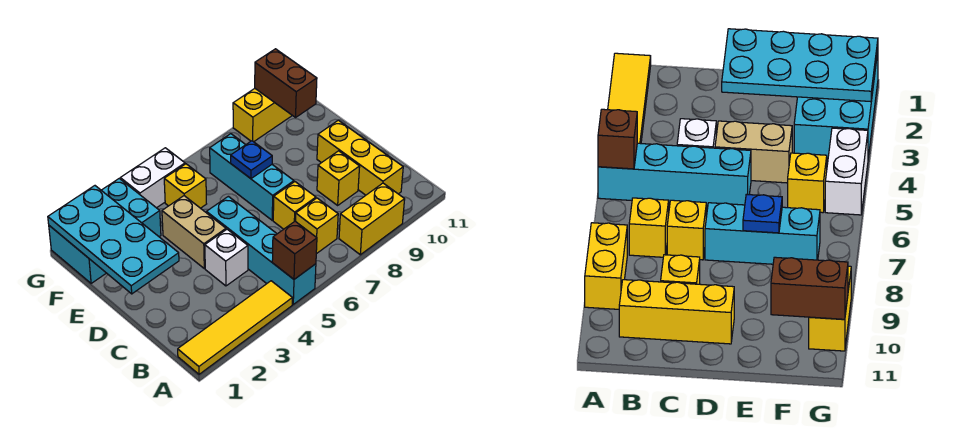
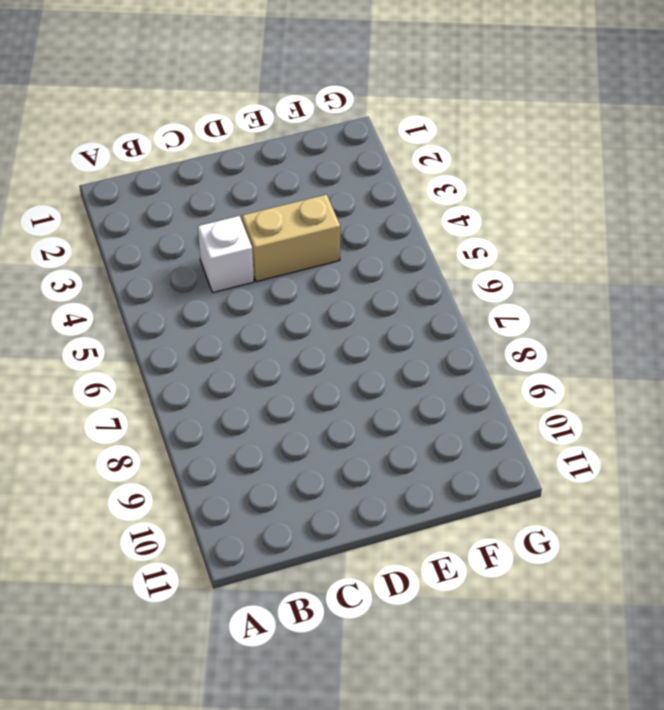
none -> yellow tile A1:A4 level 1
none -> cyan brick A5:D5 level 1
none -> yellow brick A8:A9 level 1

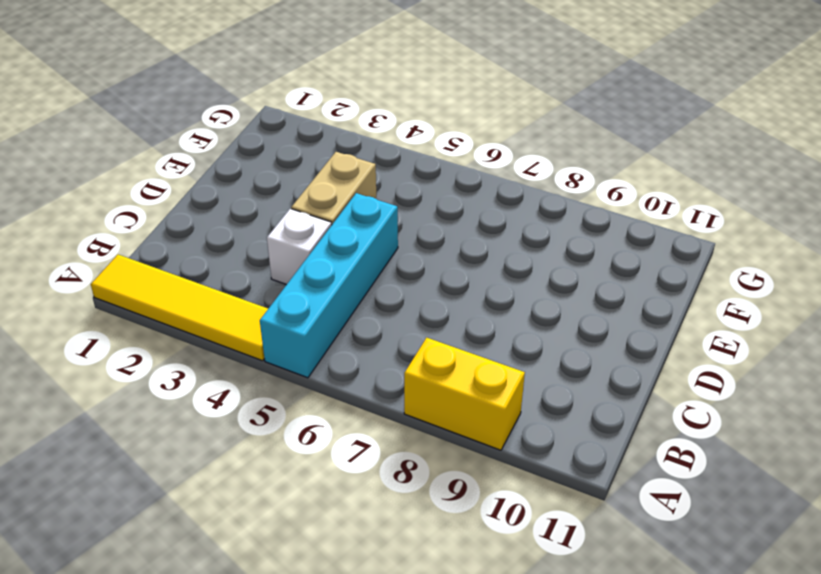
none -> yellow brick B7 level 1
none -> yellow brick B10:D10 level 1
none -> yellow brick C7 level 1

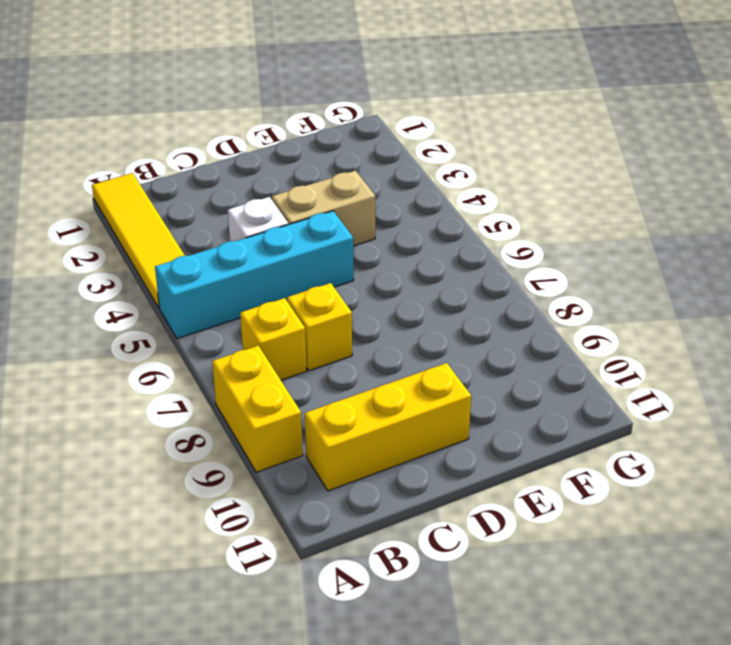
none -> yellow brick C9 level 1
none -> cyan brick D7:F7 level 1
none -> cyan brick F1:G3 level 1

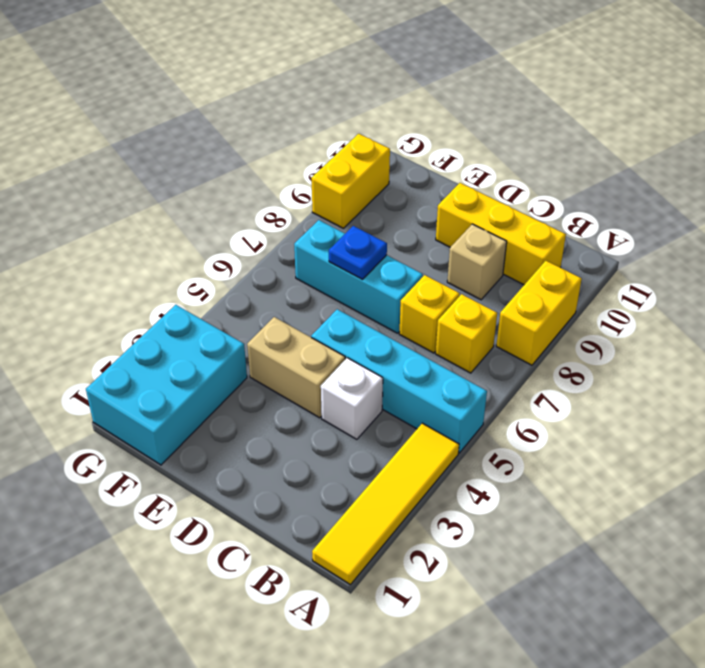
tan brick C9 level 1 -> yellow brick C9 level 1
none -> yellow brick F5 level 1
none -> white brick G4:G5 level 1
none -> brown brick A5 level 2

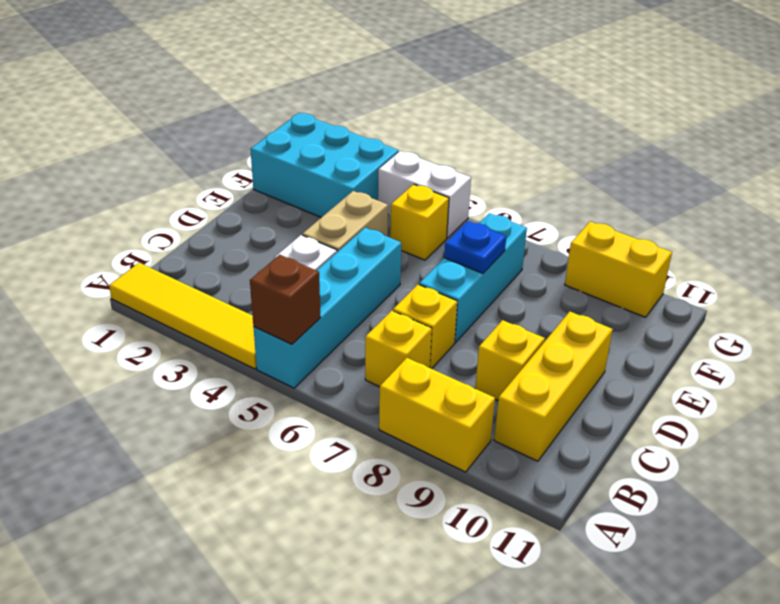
none -> cyan plate D1:G2 level 2
none -> brown brick F10:G10 level 2

